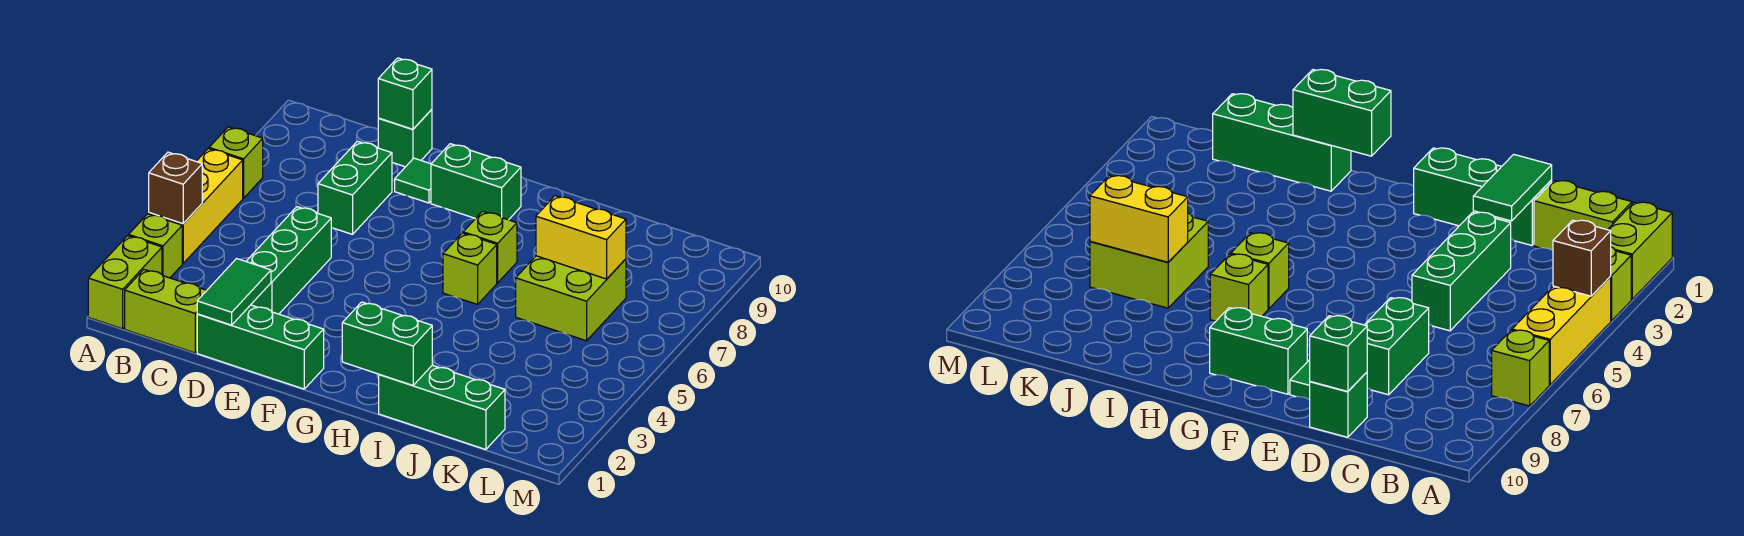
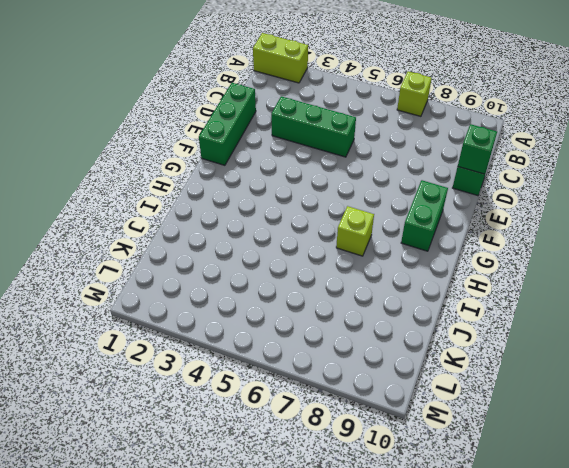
none -> lime brick A3 level 1
none -> yellow brick A4:A6 level 1
none -> lime brick B1:C1 level 1

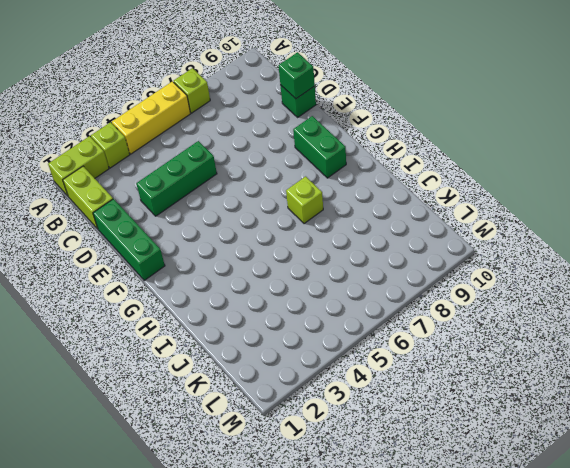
none -> green brick D7:D8 level 1
none -> green tile E9 level 1
none -> lime brick H6 level 1

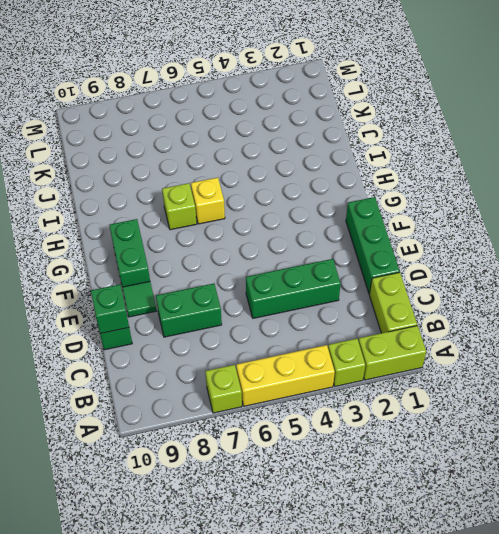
yellow brick H6 level 1 -> lime brick H6 level 1
none -> green brick I1:K1 level 1
none -> lime brick J6:K7 level 1
none -> brown brick A4 level 2

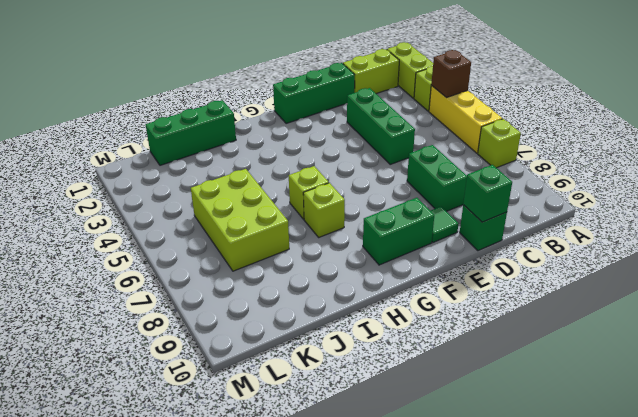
lime brick J5:K7 level 1 -> lime brick J6:K7 level 1
none -> green tile D1:D2 level 2
none -> green brick H1:I1 level 2
none -> yellow brick J7:K7 level 2

